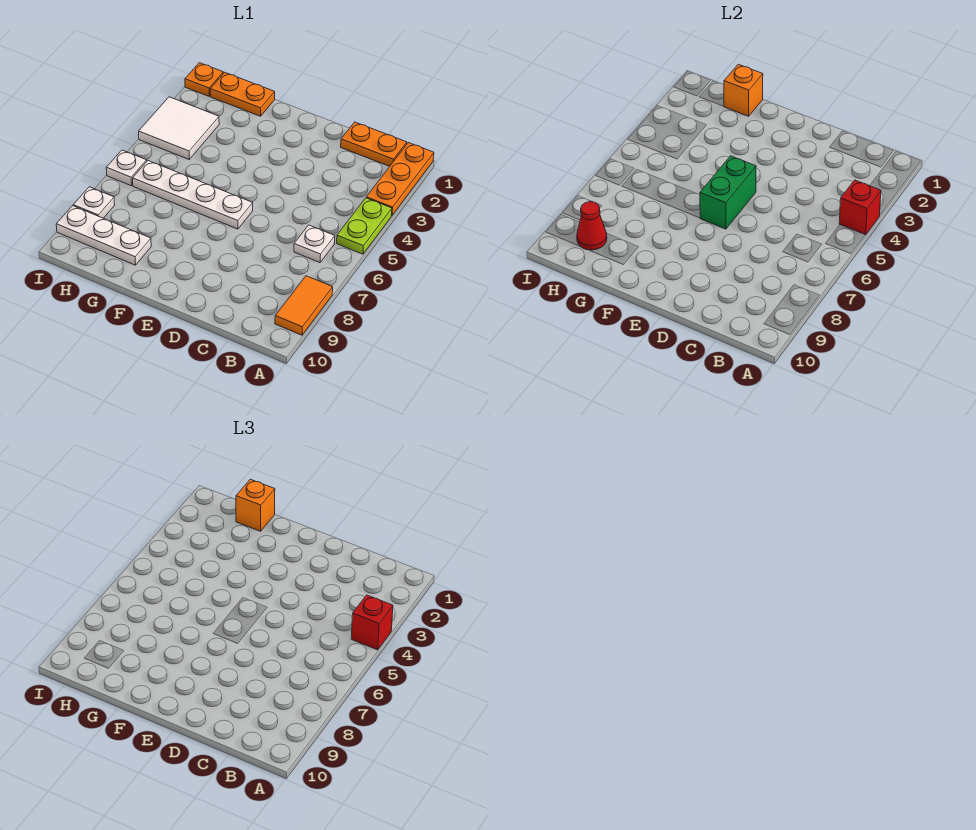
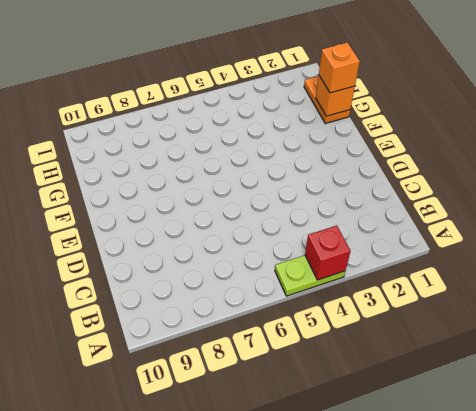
none -> orange plate A1:A3 level 1
none -> orange tile A8:A9 level 1
none -> orange plate B1:C1 level 1

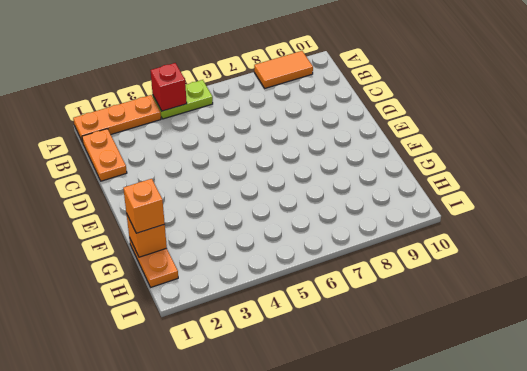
none -> white plate B6 level 1
none -> white plate E6:H6 level 1
none -> white plate G9:I9 level 1

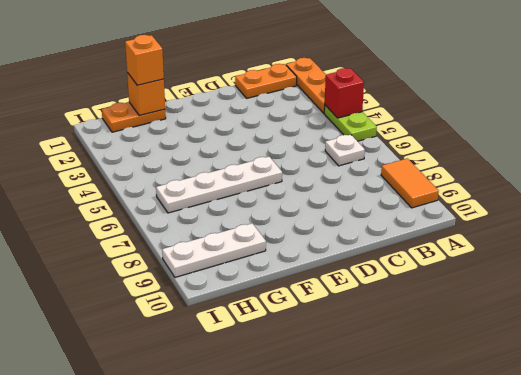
none -> white tile H3:I4 level 1
none -> orange plate I1 level 1
none -> white plate I6 level 1

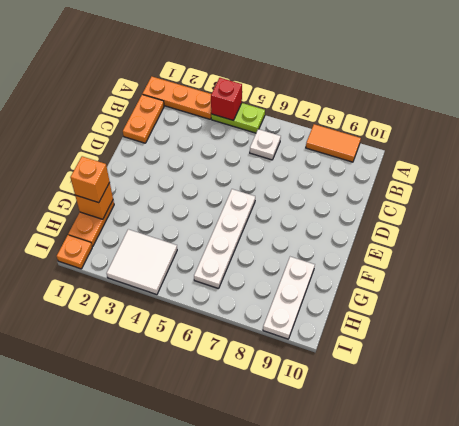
none -> white plate I6 level 1
none -> white plate I8 level 1
none -> green brick E5:E6 level 2

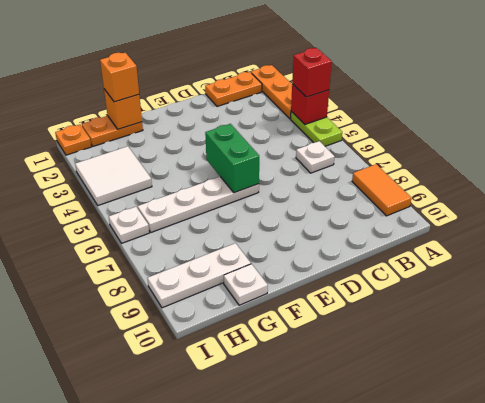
white plate G10 level 1 -> white plate I8 level 1
none -> red cone H9 level 2

